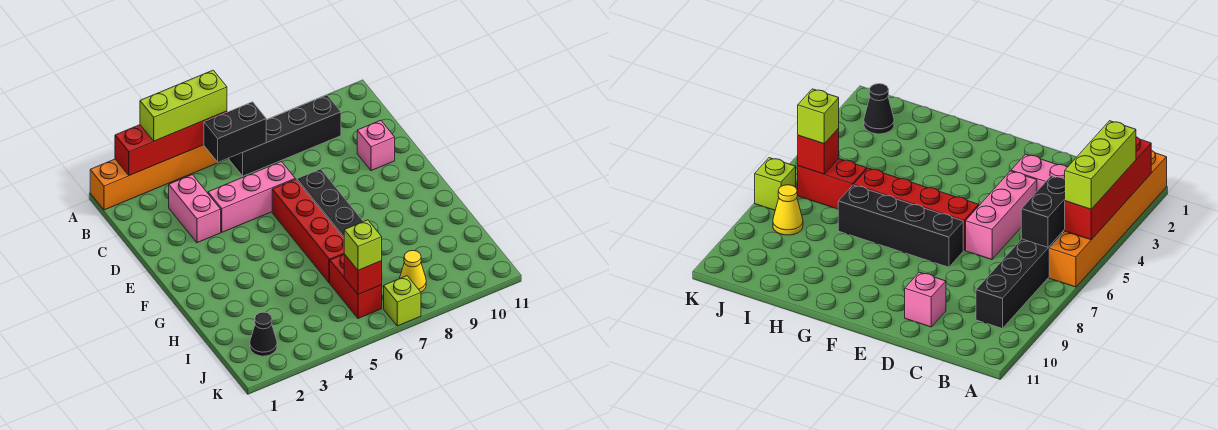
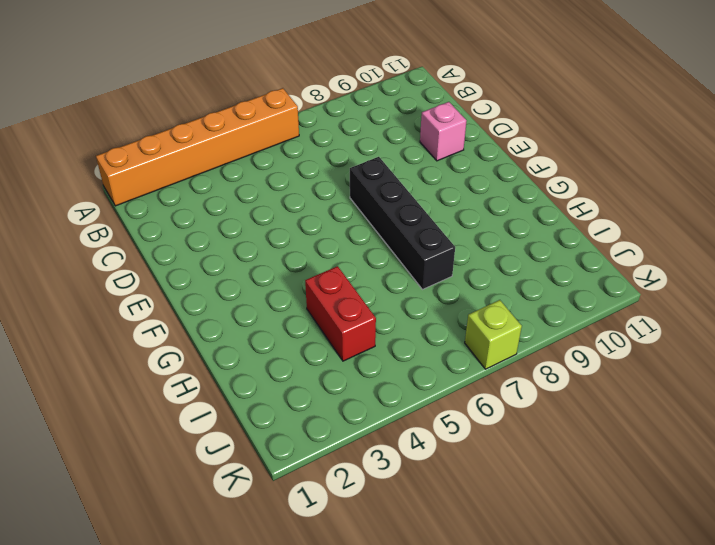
red brick H4:I4 level 1 -> red brick I6:J6 level 1
none -> black brick B6:B9 level 1
none -> pink brick C3:D3 level 1
none -> pink brick D4:D6 level 1

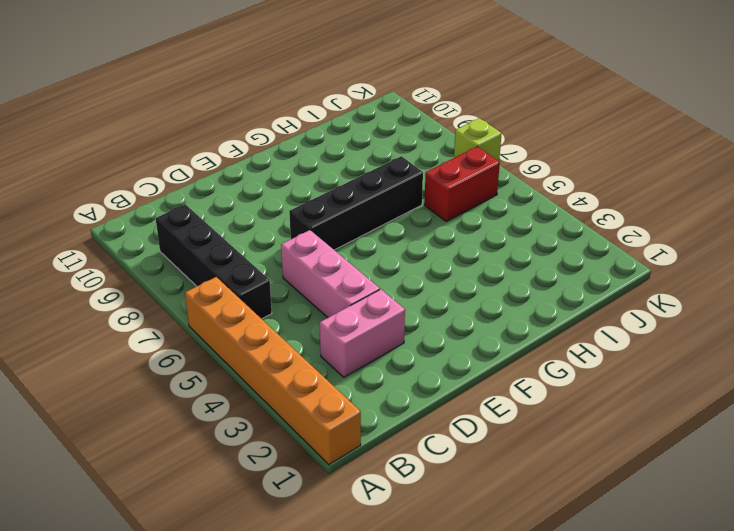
none -> pink brick D10 level 1
none -> red brick E6:H6 level 1
none -> black cone J2 level 1

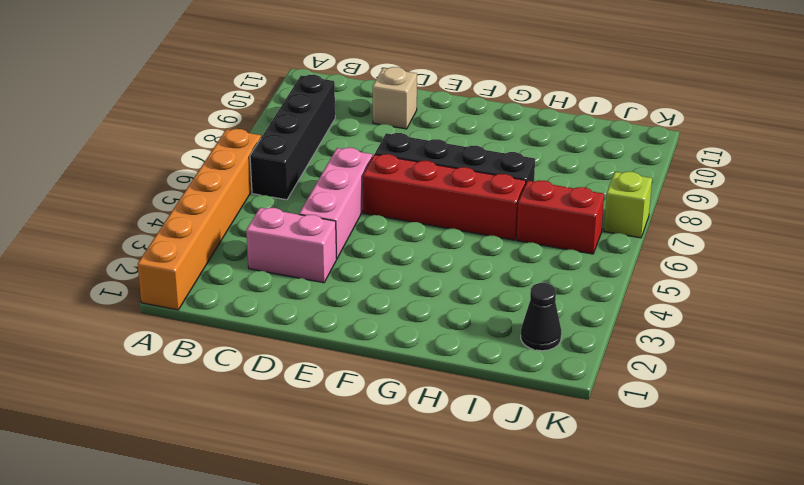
tan brick D10 level 1 -> pink brick D10 level 1
none -> yellow cone J8 level 1
none -> red brick A2:A5 level 2
none -> black brick B5:B6 level 2

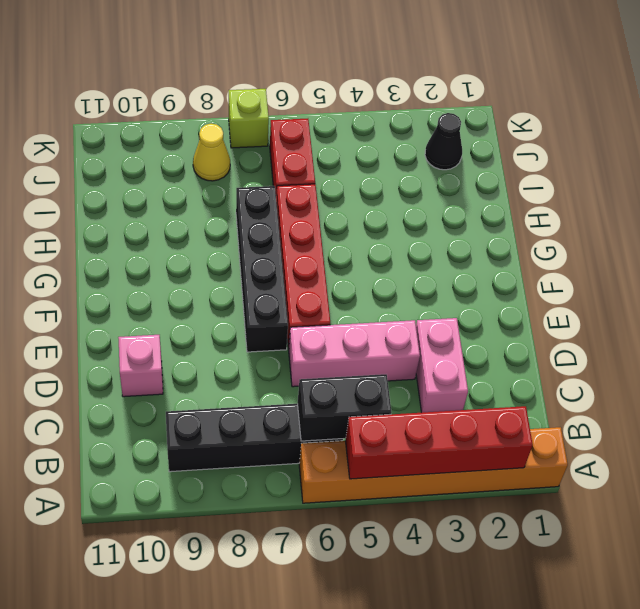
none -> red brick J6 level 2
none -> lime brick A3:A5 level 3
none -> lime brick J6 level 3

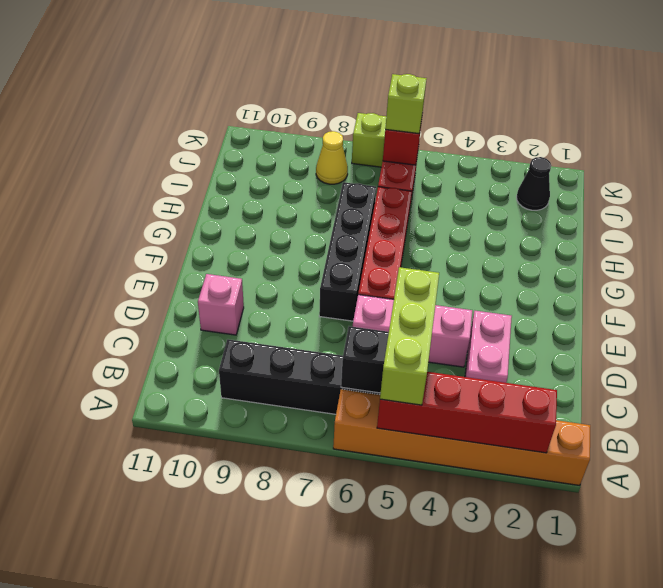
lime brick A5:C5 level 3 -> lime brick A3:A5 level 3

